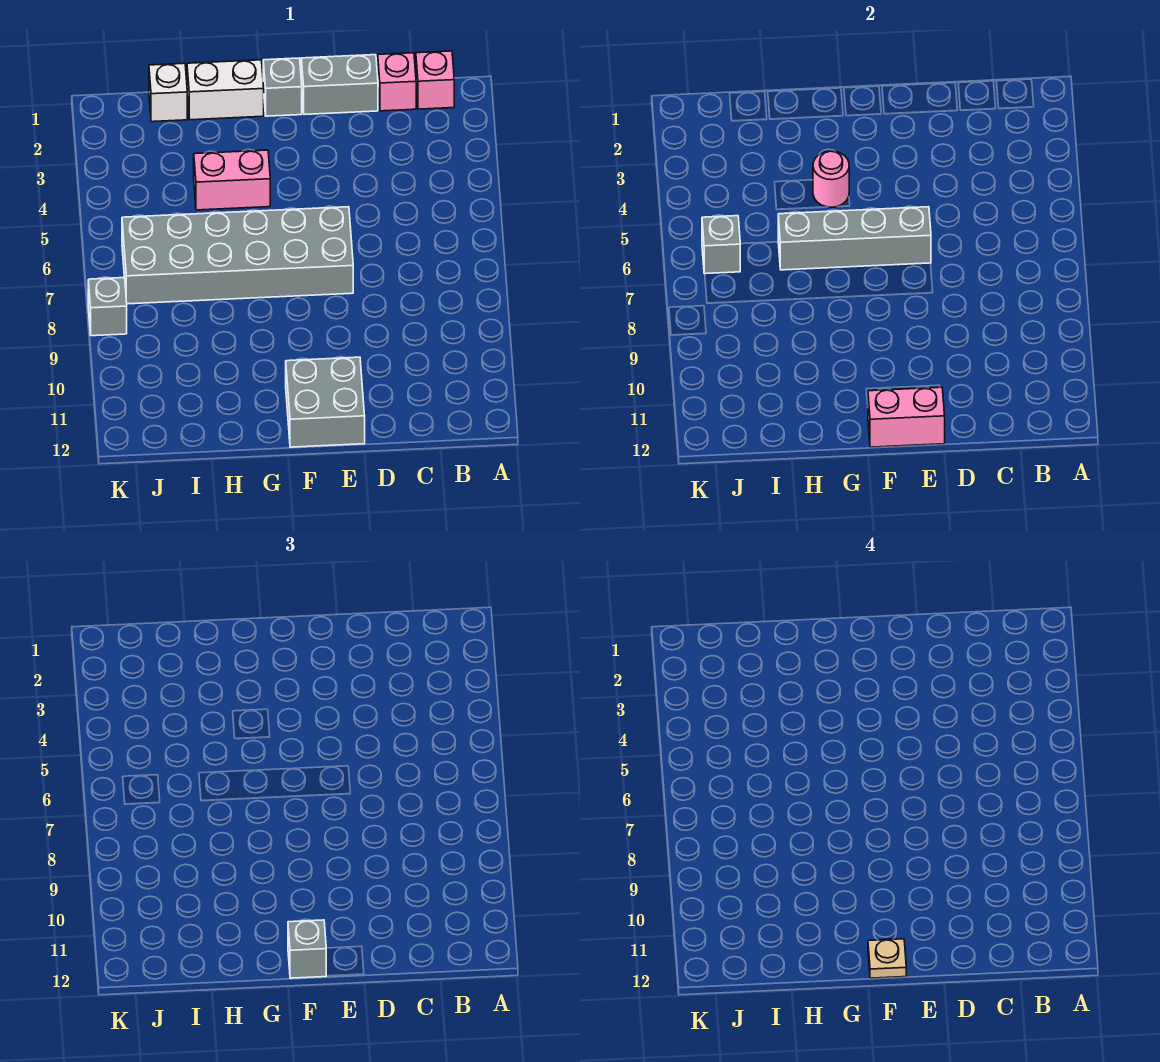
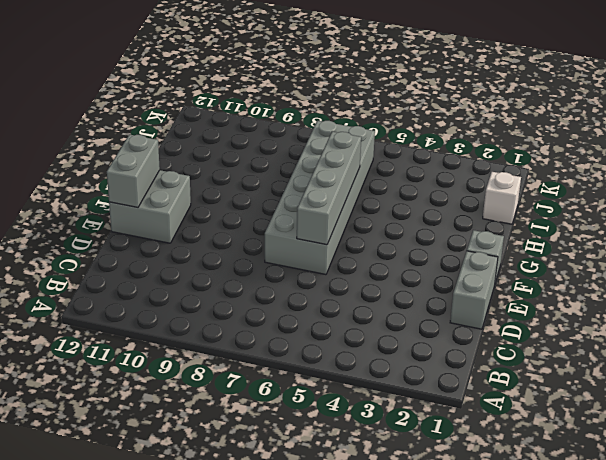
grey brick E12:F12 level 2 -> pink brick E12:F12 level 2
none -> pink brick B1 level 1
none -> pink brick C1 level 1
none -> white brick G1:H1 level 1

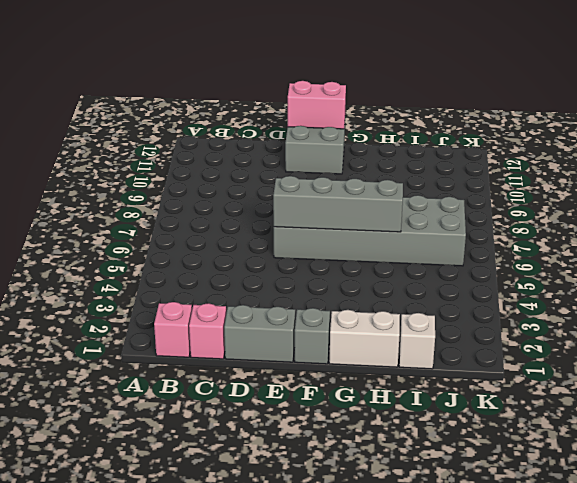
none -> pink brick G4:H4 level 1
none -> grey brick K8 level 1
none -> pink round brick G4 level 2

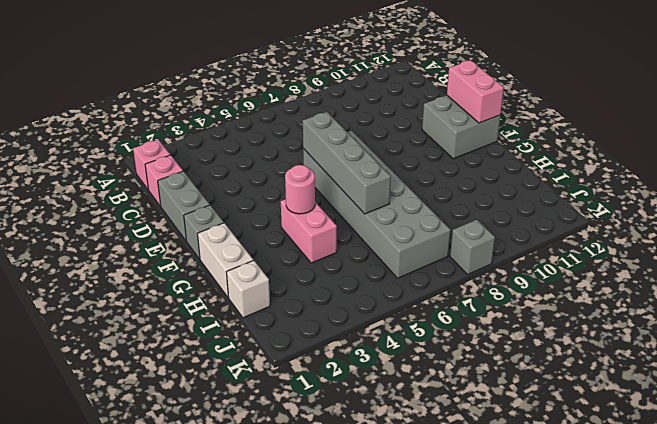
none -> grey brick J6 level 2
none -> grey brick F12 level 3
none -> tan plate F12 level 4

